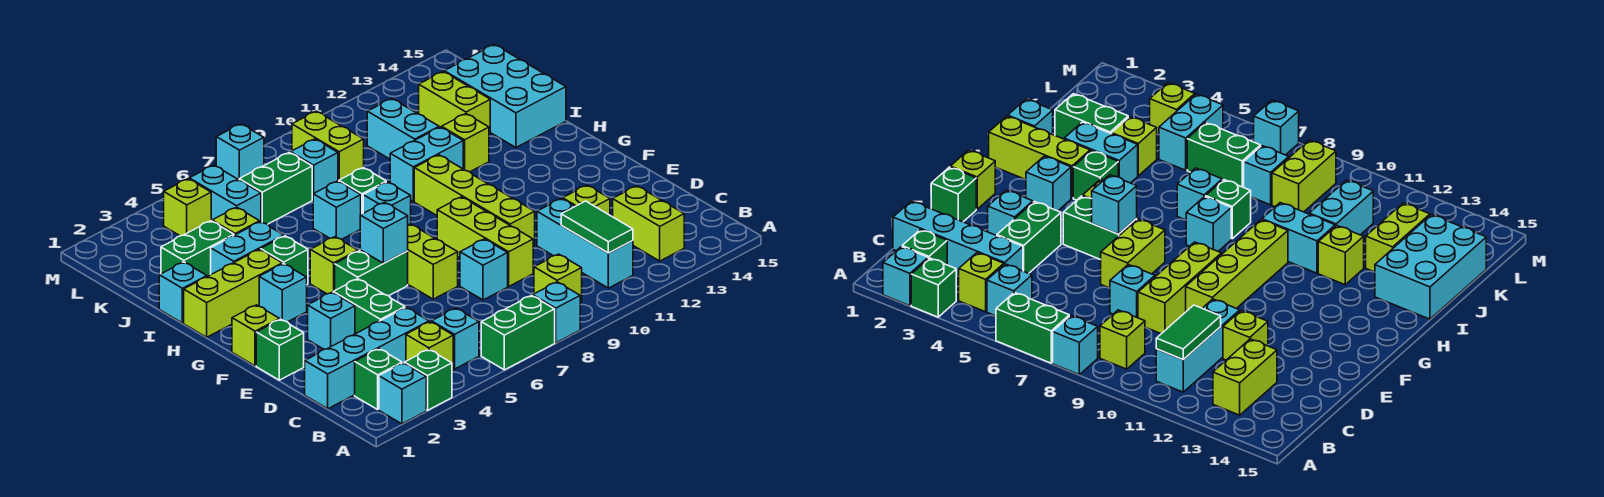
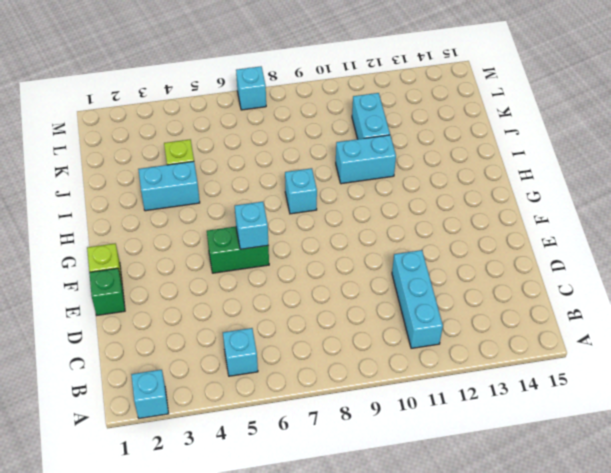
none -> green brick A3 level 1
none -> green brick A6:A7 level 1
none -> cyan brick A8 level 1
none -> green brick B2 level 1

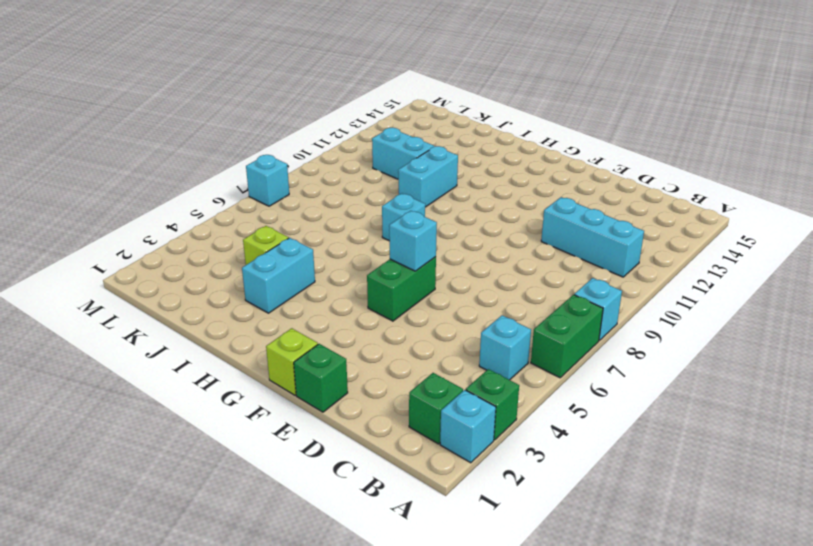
none -> lime brick B4 level 1
none -> lime brick B9 level 1
none -> lime brick B13:C13 level 1
none -> cyan brick C1:C4 level 1

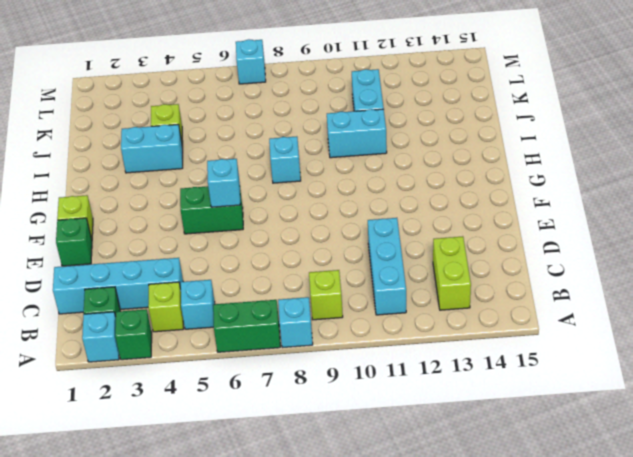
none -> green brick D4:E4 level 1
none -> cyan brick D8 level 1
none -> lime brick D9:F9 level 1
none -> lime brick D12 level 1

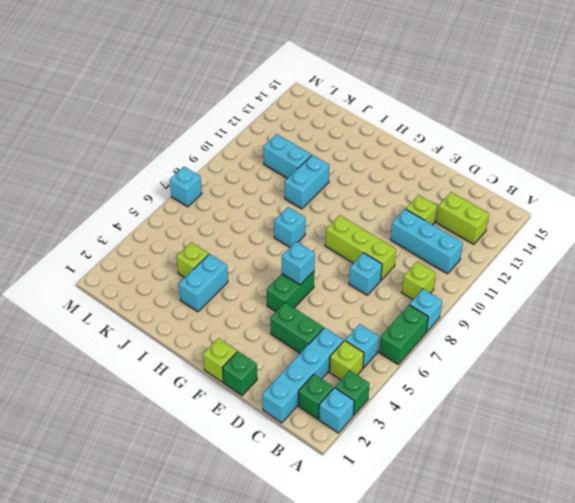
none -> cyan brick E3 level 1
none -> lime brick E7:F7 level 1
none -> lime brick E10:H10 level 1
none -> cyan brick G3 level 1

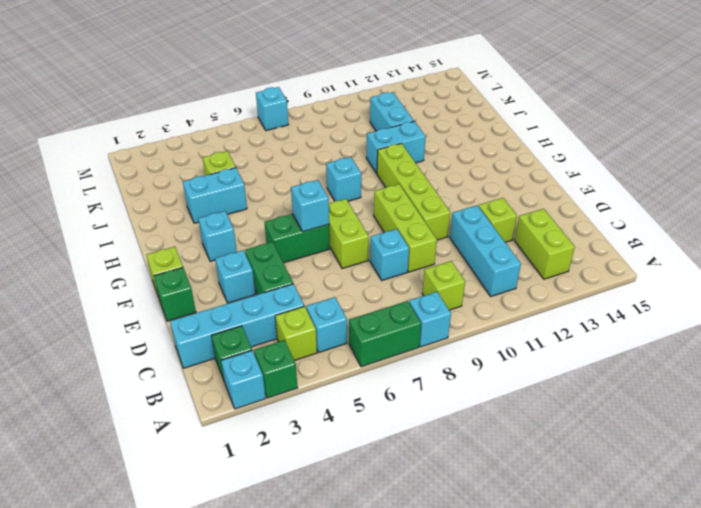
none -> lime brick G5 level 1
none -> lime brick H1:H3 level 1
none -> green brick H4 level 1
none -> cyan brick I1 level 1

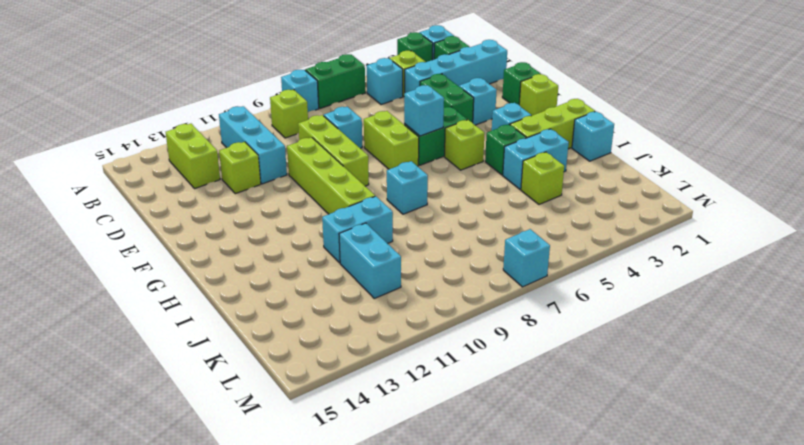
none -> cyan brick I7 level 1
none -> green brick I8 level 1
none -> lime brick I12 level 1
none -> cyan brick I14:K15 level 1

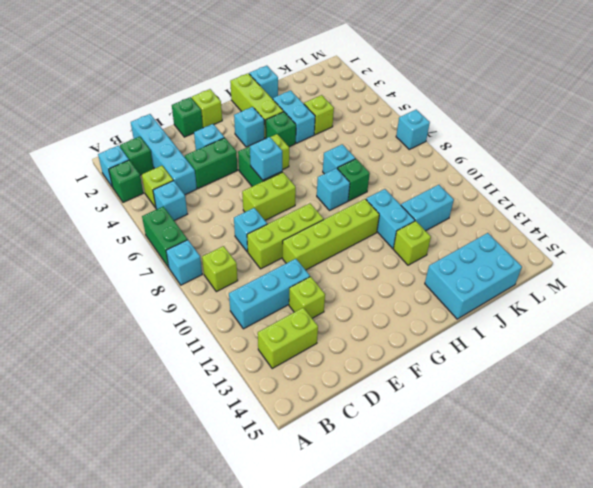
none -> green brick J2:J3 level 1
none -> lime brick J13:K13 level 1
none -> cyan brick K5:L5 level 1
none -> green brick K6:K7 level 1

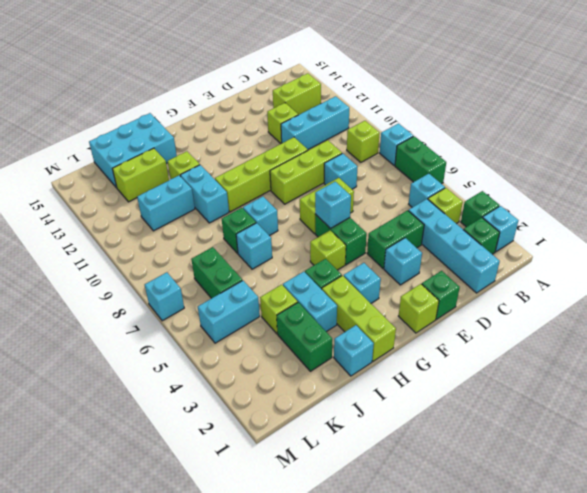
none -> cyan brick K8 level 1
none -> lime brick K9:L9 level 1
none -> lime brick L4 level 1
none -> green tile B11:C11 level 2

